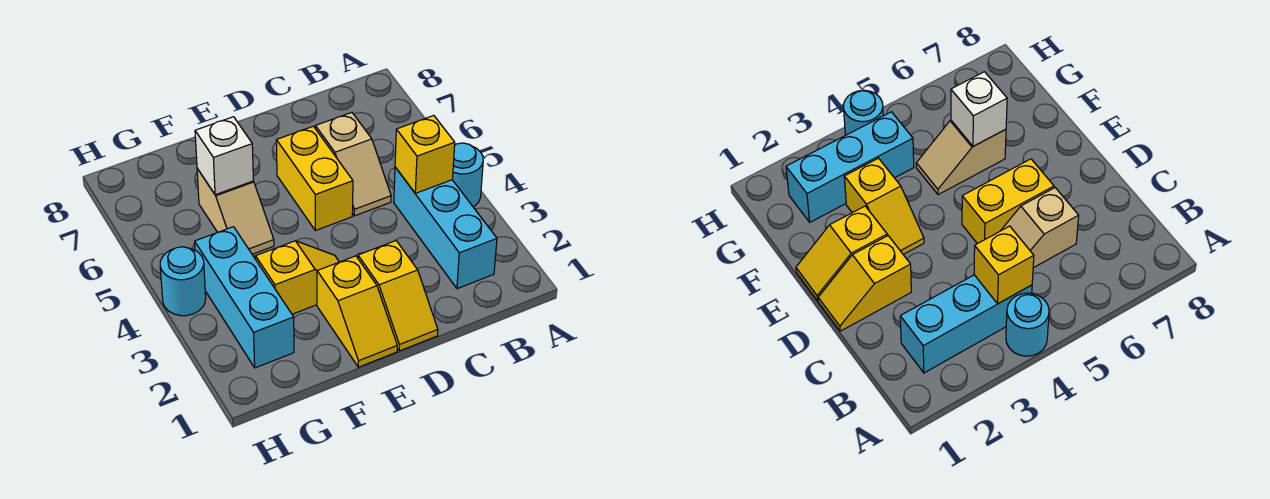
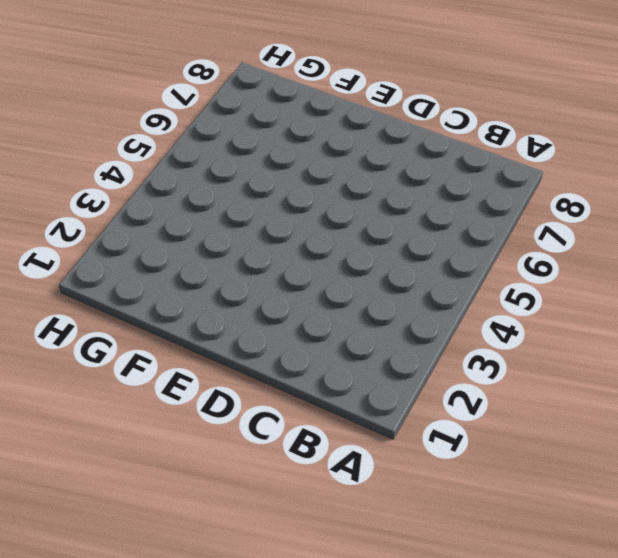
none -> cyan round brick A4 level 1
none -> cyan brick B2:B4 level 1
none -> tan slope C5:C6 level 1 top 6

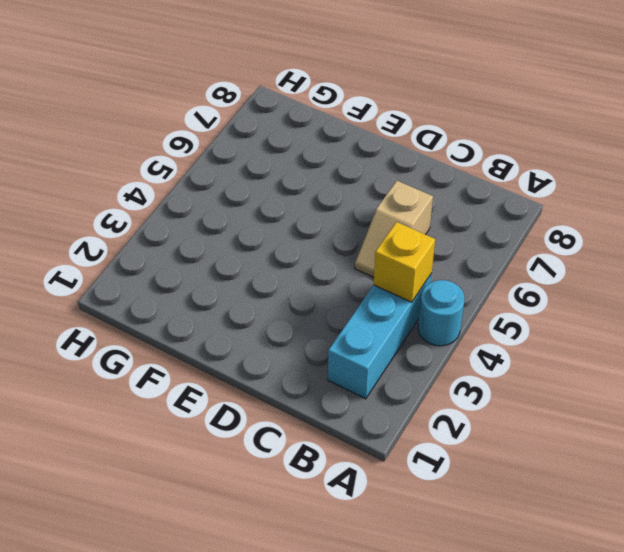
none -> yellow slope D1:D2 level 1 top 2
none -> yellow brick D5:D6 level 1
none -> yellow slope E1:E2 level 1 top 2

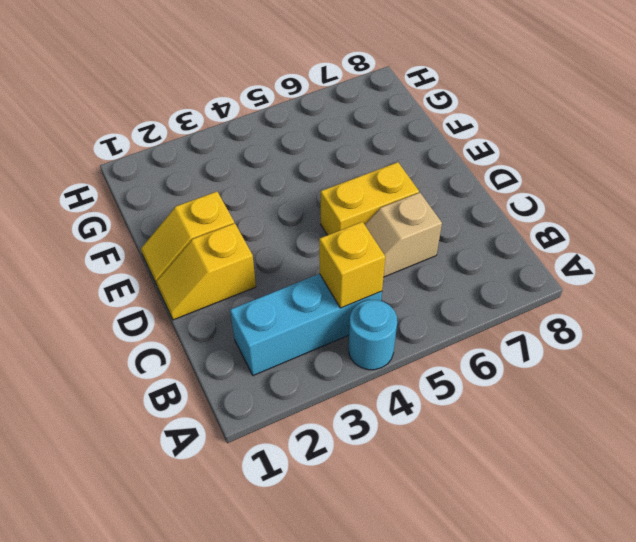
none -> yellow slope E3:F3 level 1 top F
none -> tan slope F5:F6 level 1 top 6
none -> cyan brick G2:G4 level 1

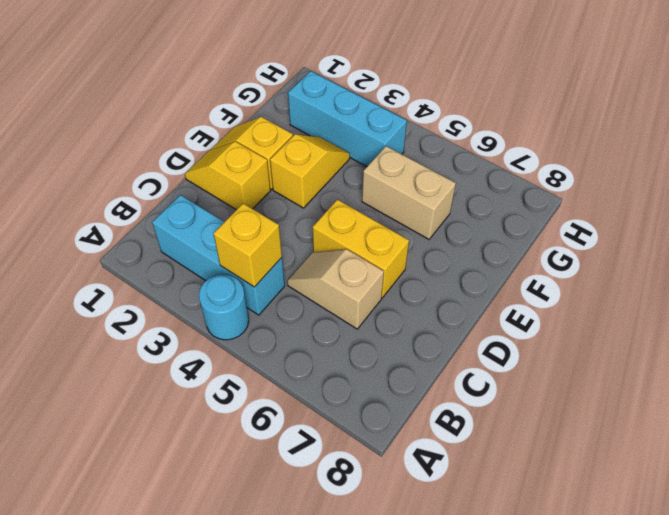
yellow slope E3:F3 level 1 top E -> yellow slope E3:F3 level 1 top F
tan brick F5:F6 level 1 -> tan slope F5:F6 level 1 top 6
none -> cyan round brick H4 level 1
none -> white brick F6 level 2

